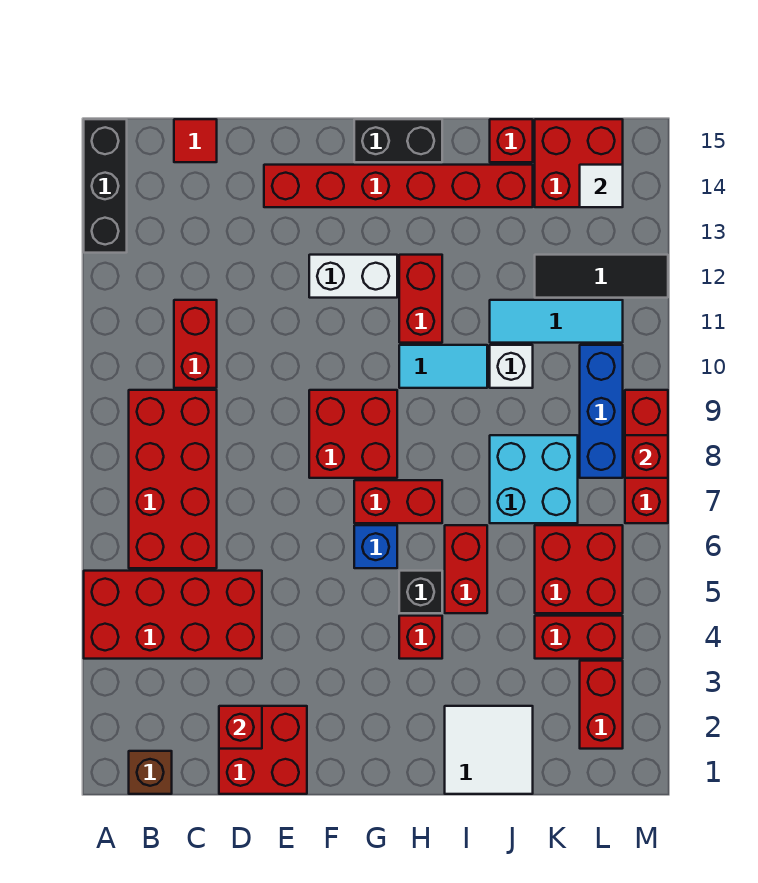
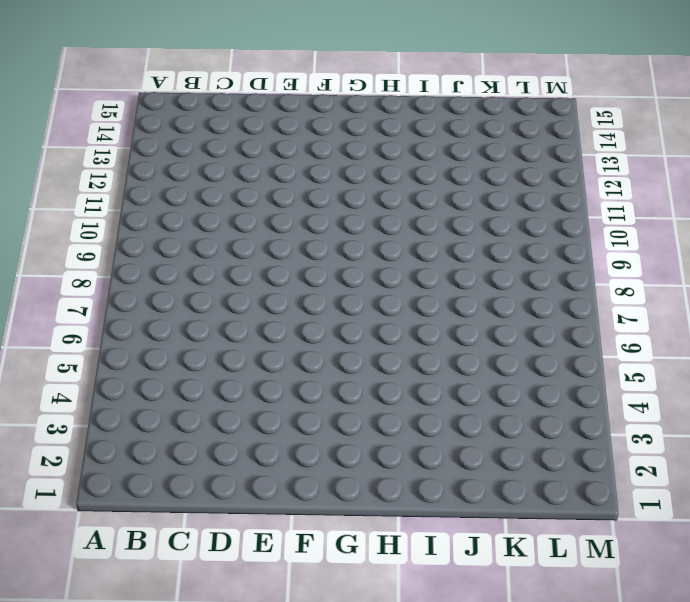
none -> red brick A4:D5 level 1
none -> black brick A13:A15 level 1
none -> brown brick B1 level 1
none -> red brick B6:C9 level 1

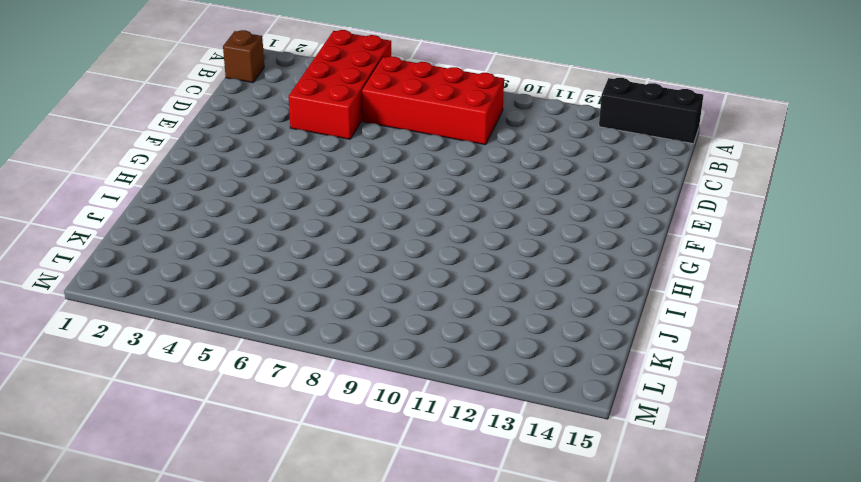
none -> red brick C10:C11 level 1
none -> red tile C15 level 1
none -> red brick D1:E2 level 1
none -> red brick E14:J14 level 1

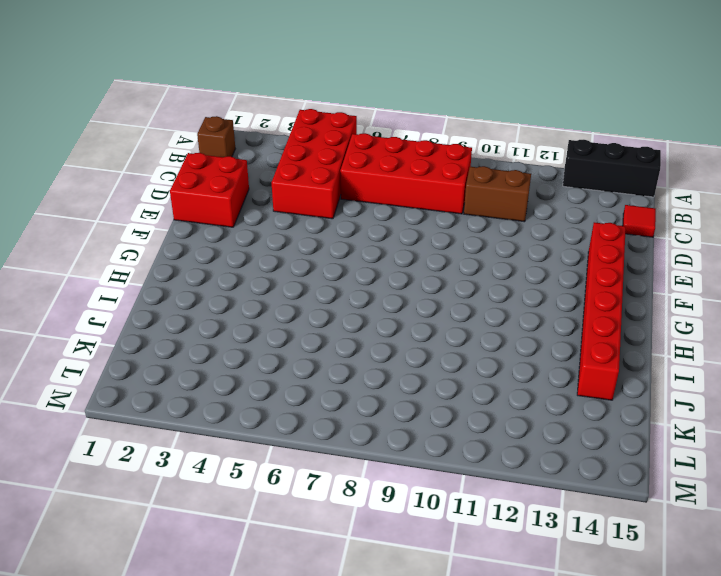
brown brick C10:C11 level 1 -> red brick C10:C11 level 1
none -> red brick F8:G9 level 1
none -> white brick F12:G12 level 1
none -> blue brick G6 level 1
none -> red brick G7:H7 level 1

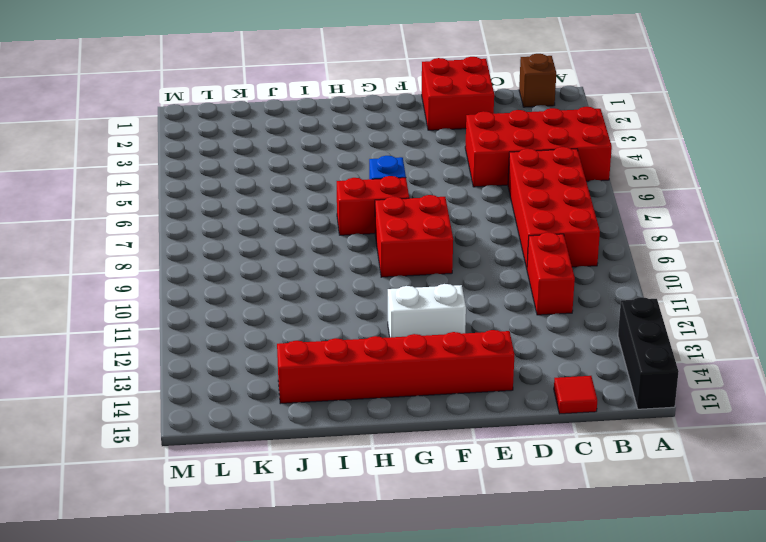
none -> black brick G15:H15 level 1
none -> red brick H4 level 1
none -> black brick H5 level 1
none -> cyan tile H10:I10 level 1

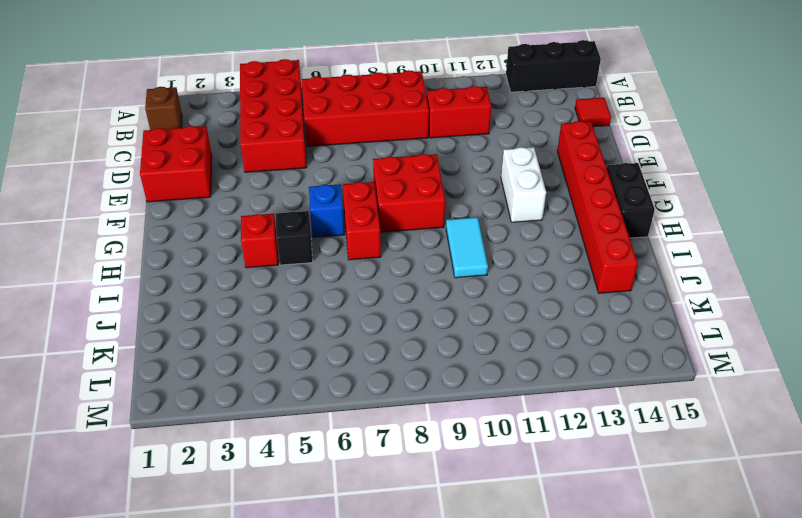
none -> red brick H11:H12 level 1
none -> white tile I1:J2 level 1
none -> red brick I5:I6 level 1
none -> cyan brick J7:K8 level 1

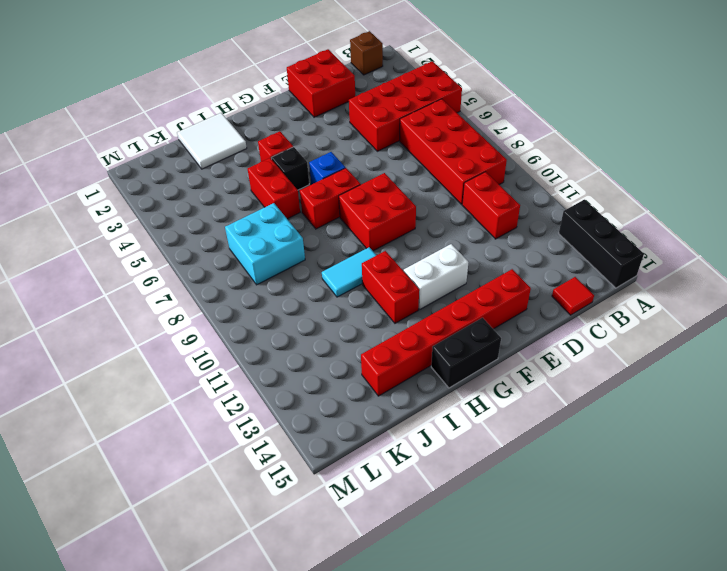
none -> white brick J10 level 1
none -> cyan tile J11:L11 level 1
none -> red brick J15 level 1
none -> red brick K4:L4 level 1

